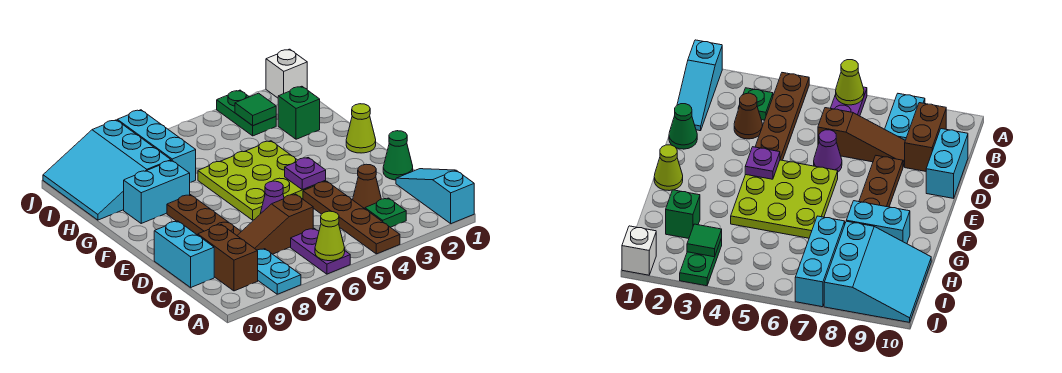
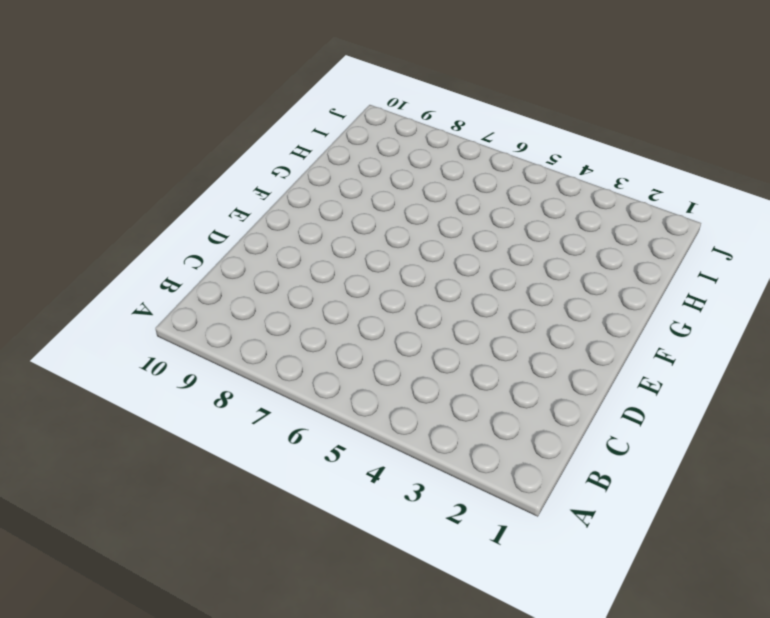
none -> cyan slope A1:C1 level 1 top A
none -> brown plate A4:D4 level 1
none -> purple plate A6:B6 level 1

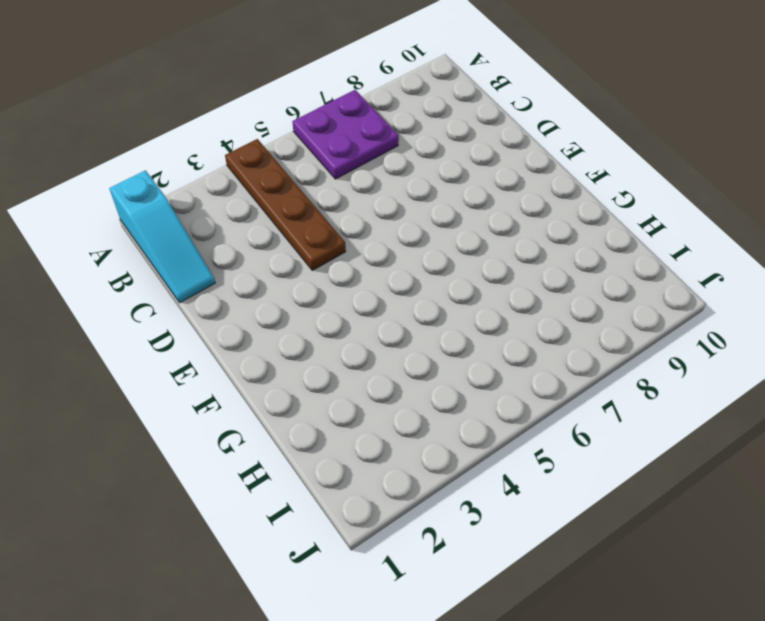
purple plate A6:B7 level 1 -> purple plate A6:B6 level 1
none -> cyan plate A8:B8 level 1
none -> green plate B3 level 1
none -> brown brick B9:C9 level 1

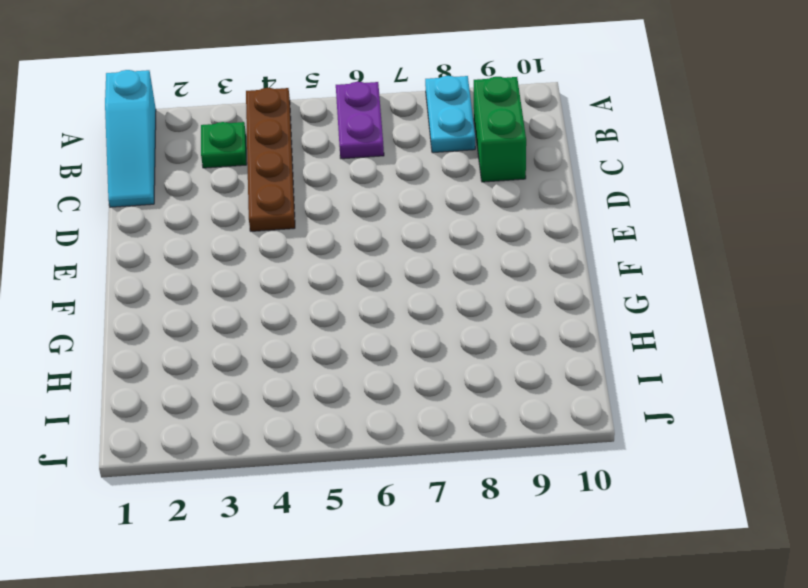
green brick B9:C9 level 1 -> brown brick B9:C9 level 1
none -> brown cone C3 level 1
none -> brown slope C6:C8 level 1 top 6
none -> cyan brick C10:D10 level 1

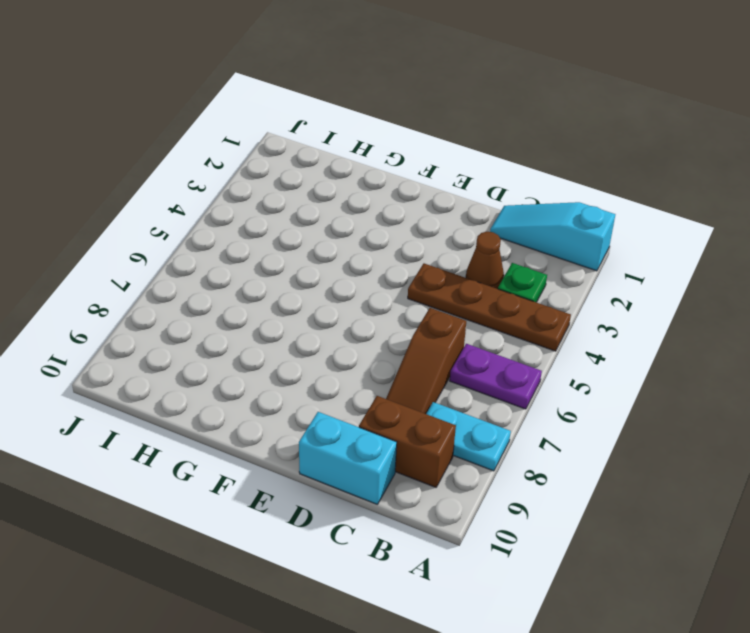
none -> green cone D1 level 1
none -> purple cone D6 level 1
none -> brown plate D8:F8 level 1

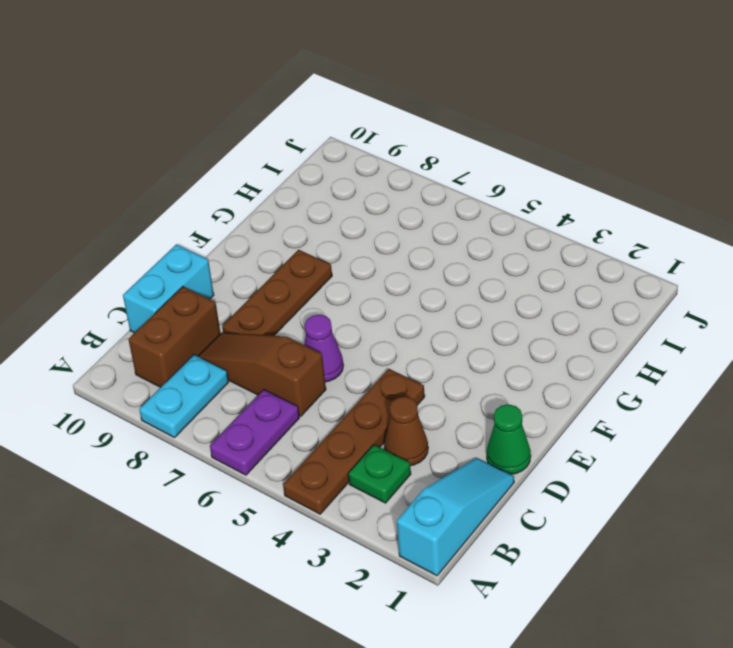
none -> lime plate E4:G6 level 1
none -> lime cone F1 level 1
none -> cyan brick G8:G9 level 1

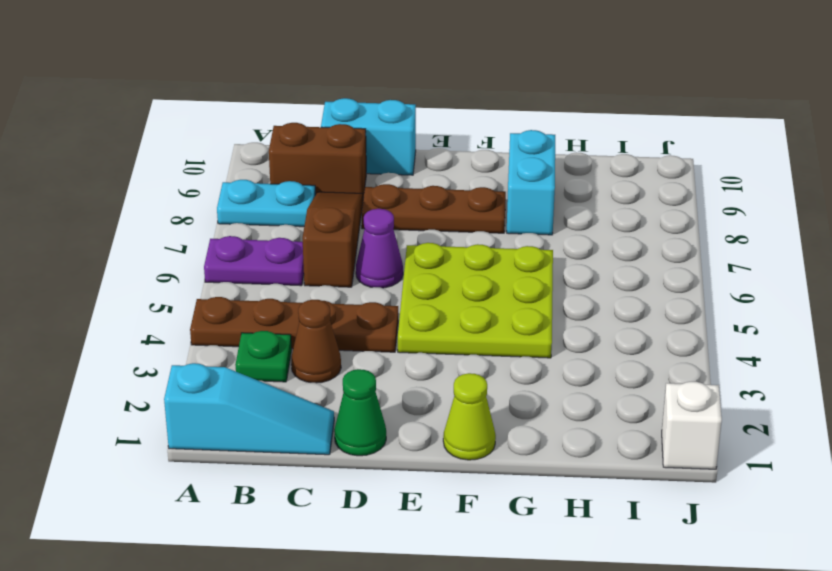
none -> green brick H2 level 1
none -> cyan brick H7:J7 level 1
none -> cyan slope H8:J10 level 1 top 8

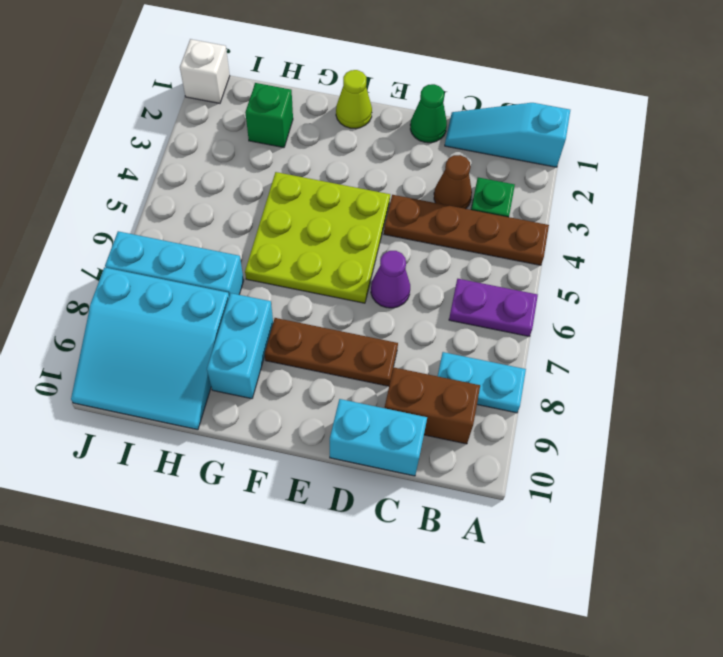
none -> brown slope C6:C8 level 1 top 6
none -> green plate I3:J3 level 1
none -> lime cone A6 level 2

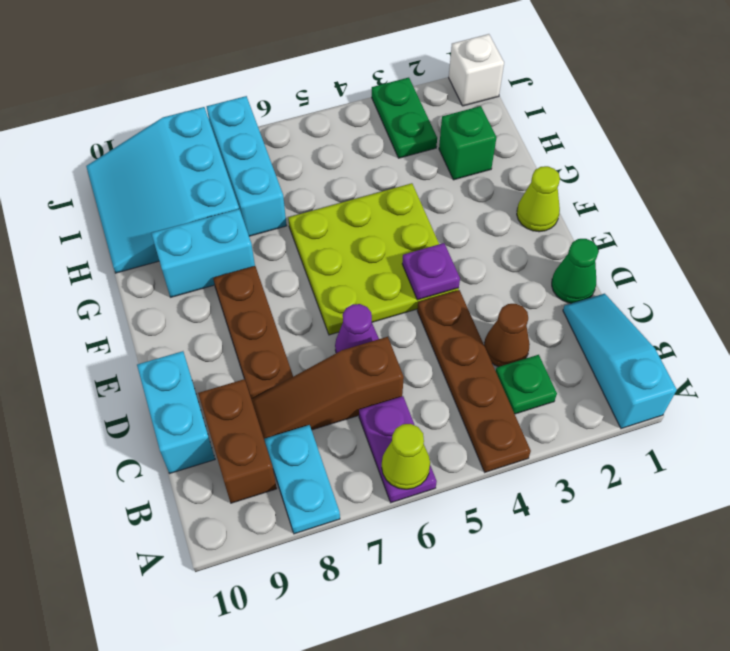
none -> green tile I3 level 2

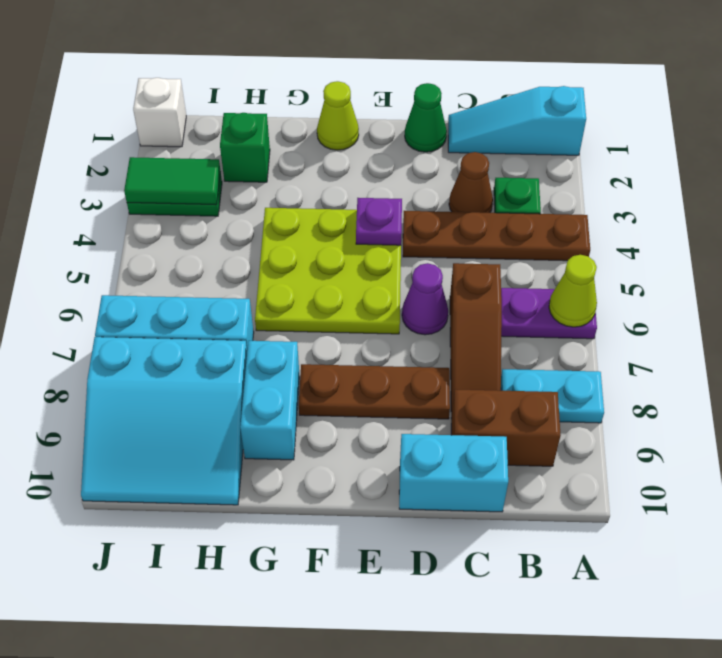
green tile I3:J3 level 2 -> green tile I3 level 2

